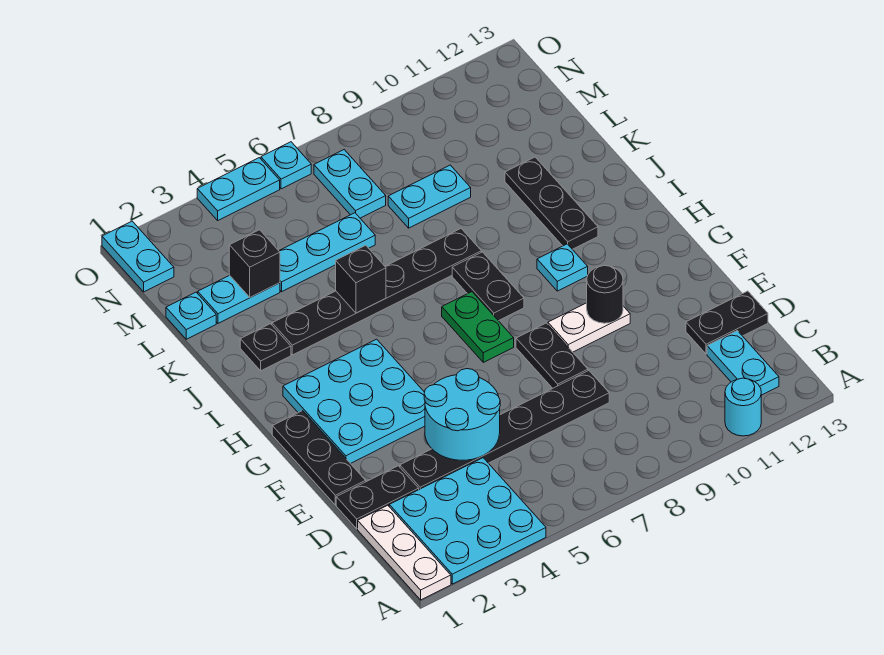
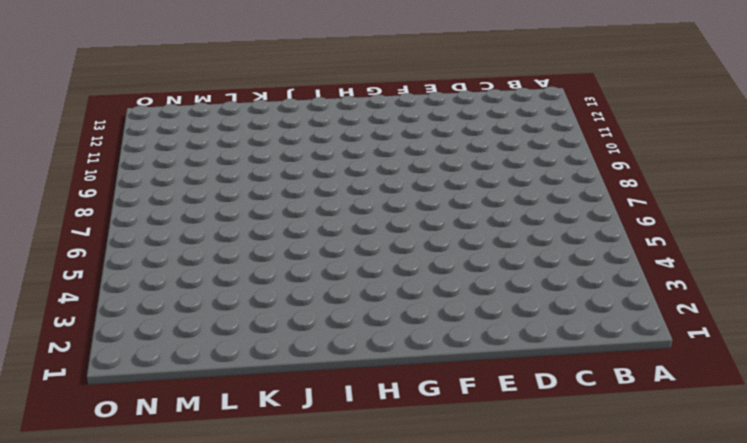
none -> white plate A1:C1 level 1
none -> cyan plate A2:C4 level 1
none -> cyan round brick A11 level 1

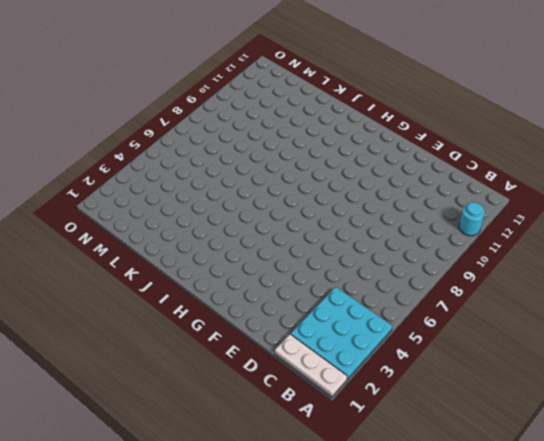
none -> cyan plate B12:C12 level 1
none -> black plate D1:D2 level 1
none -> black plate D3:D8 level 1

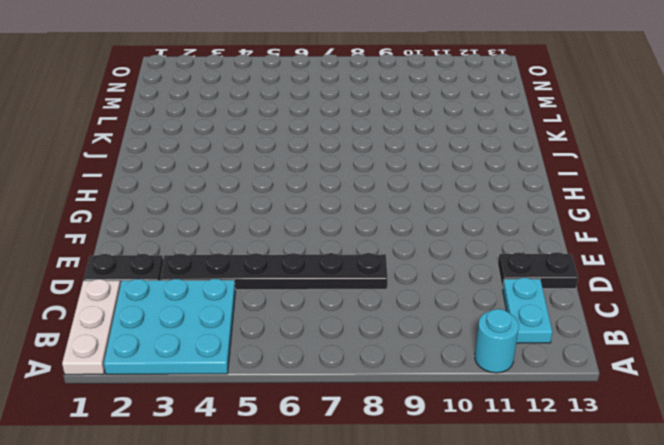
none -> black plate E1:G1 level 1
none -> black plate E8:F8 level 1
none -> cyan plate F2:H4 level 1

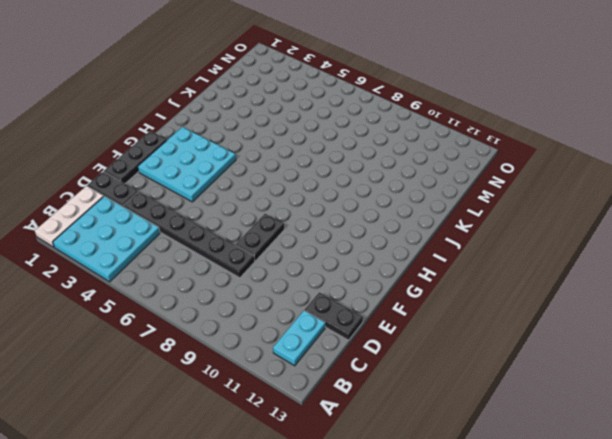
none -> cyan round brick A11 level 1
none -> white plate F9:F10 level 1
none -> green plate G7:H7 level 1

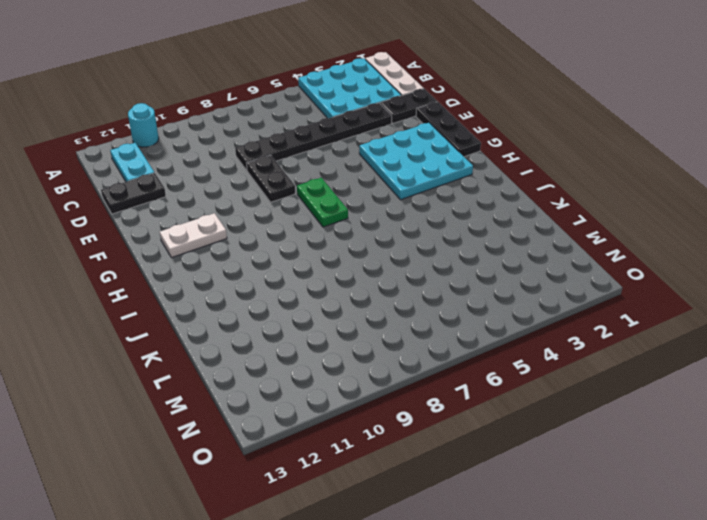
white plate G11:G12 level 1 -> white plate F9:F10 level 1
none -> black plate H8:I8 level 1
none -> cyan plate H10 level 1
none -> black plate I11:K11 level 1

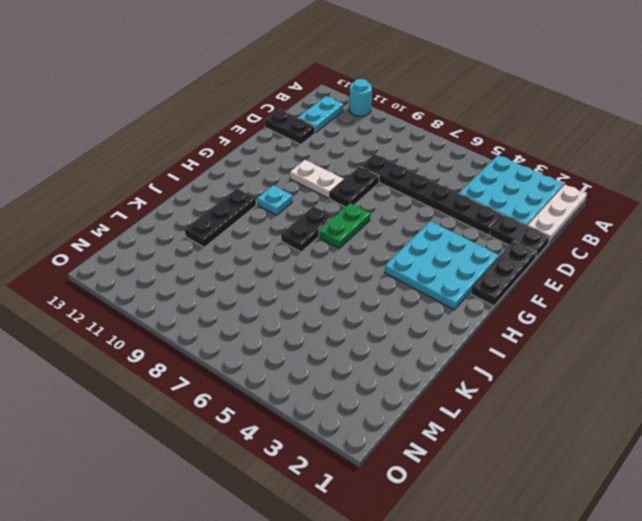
none -> black plate J2 level 1
none -> black plate J3:J8 level 1
none -> cyan plate L1 level 1

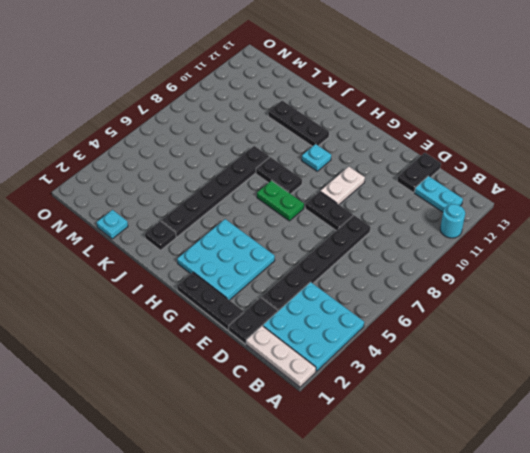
none -> cyan plate L2:L3 level 1
none -> cyan plate L4:L6 level 1
none -> cyan plate L8:L9 level 1

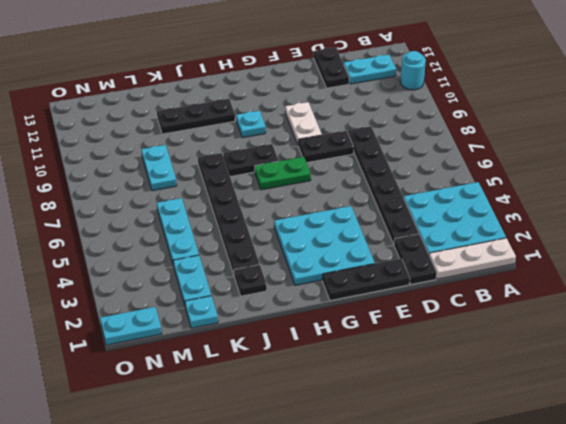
none -> cyan plate M7:N7 level 1
none -> cyan plate O4:O5 level 1
none -> cyan plate O6 level 1

